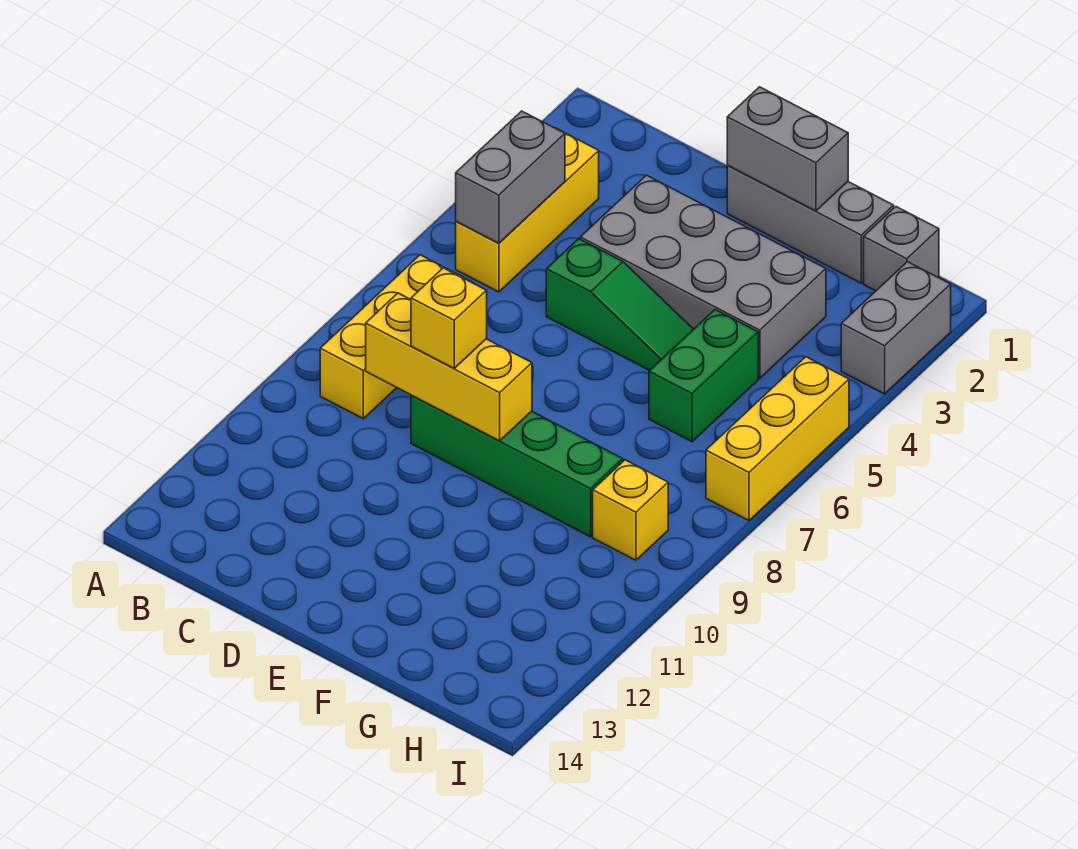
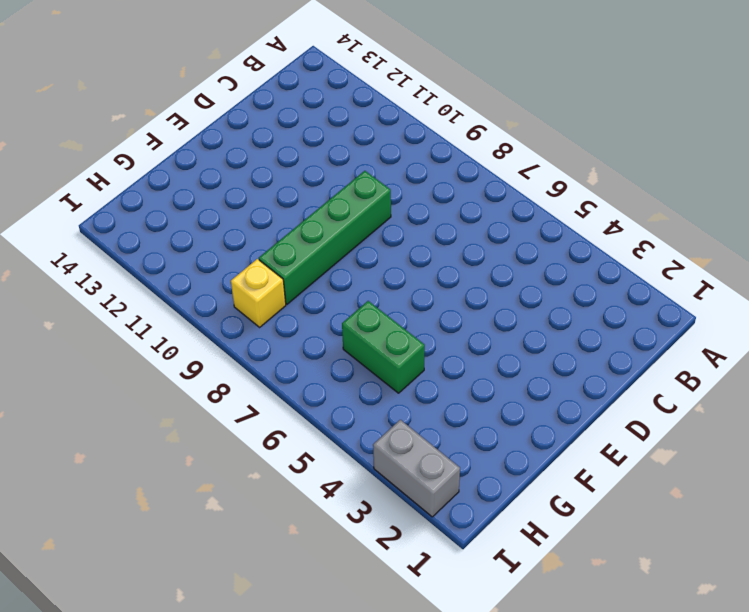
none -> yellow brick B3:B5 level 1
none -> yellow brick B7:B9 level 1
none -> grey brick D3:G4 level 1

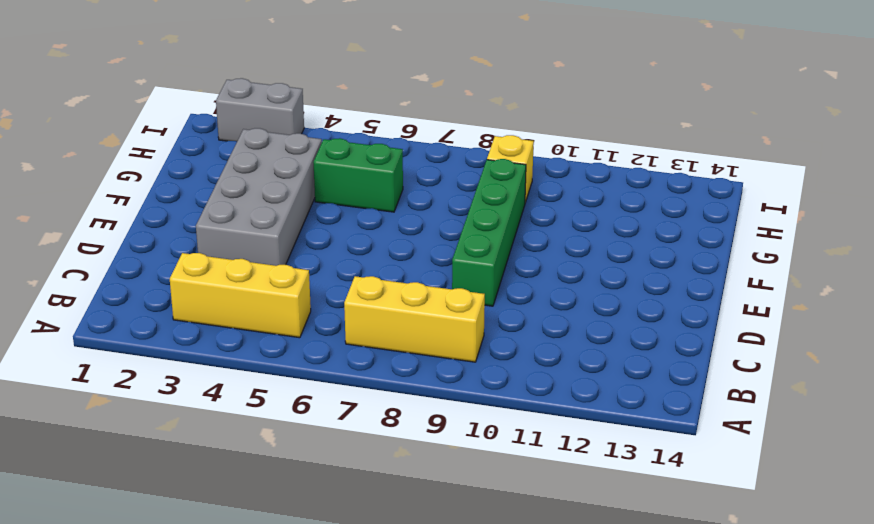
none -> green slope D5:F5 level 1 top D
none -> grey brick E1:G1 level 1
none -> grey brick H1 level 1

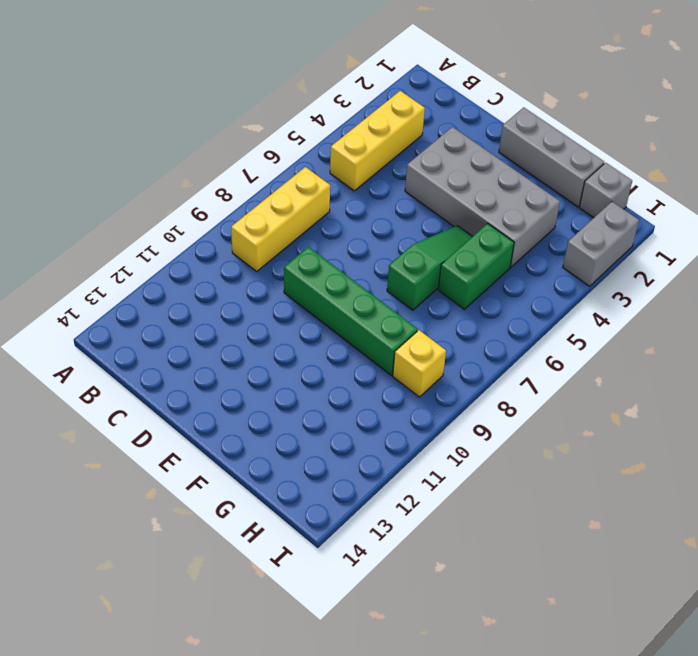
green slope F5:F7 level 1 top 7 -> green slope D5:F5 level 1 top D
none -> yellow brick I5:I7 level 1
none -> grey brick B4:B5 level 2
none -> yellow brick C9:E9 level 2

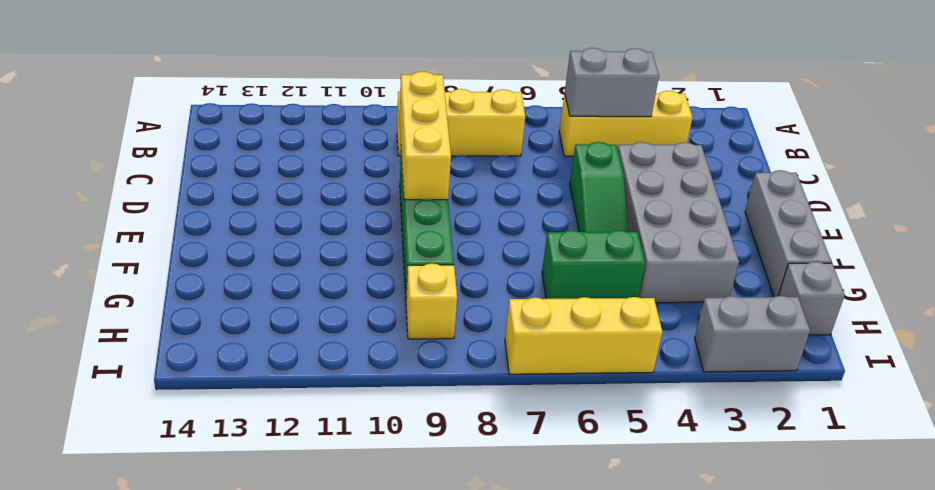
none -> grey brick E1:F1 level 2
none -> yellow brick D9 level 3

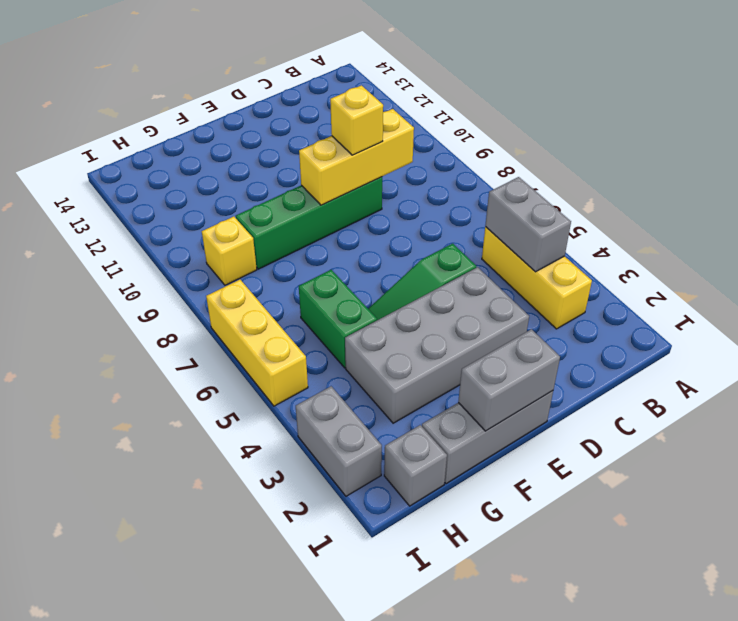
none -> yellow brick B7:B9 level 1

